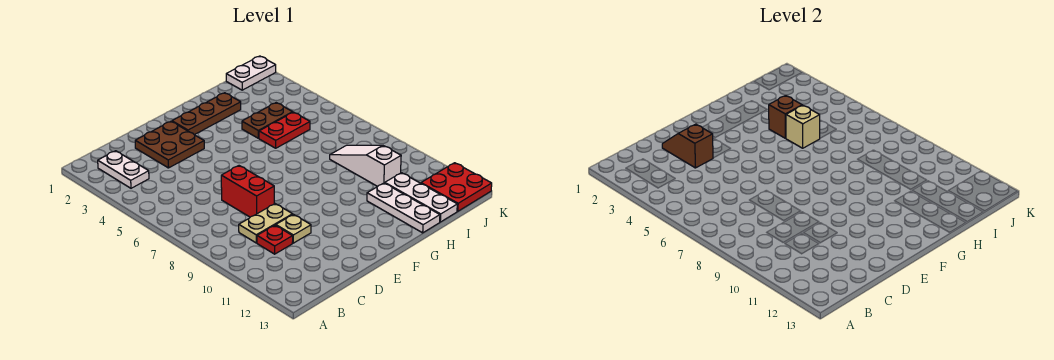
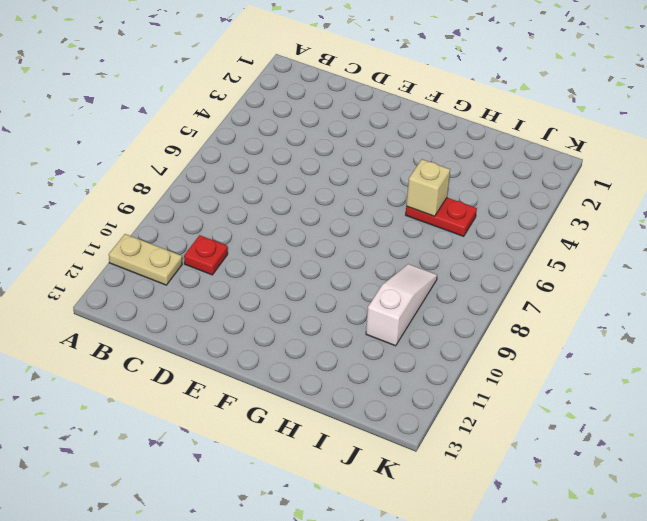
tan plate A11:B11 level 1 -> tan plate C9:D9 level 1
none -> white plate B2:B3 level 1
none -> brown plate D2:E3 level 1
none -> red brick D7:D8 level 1

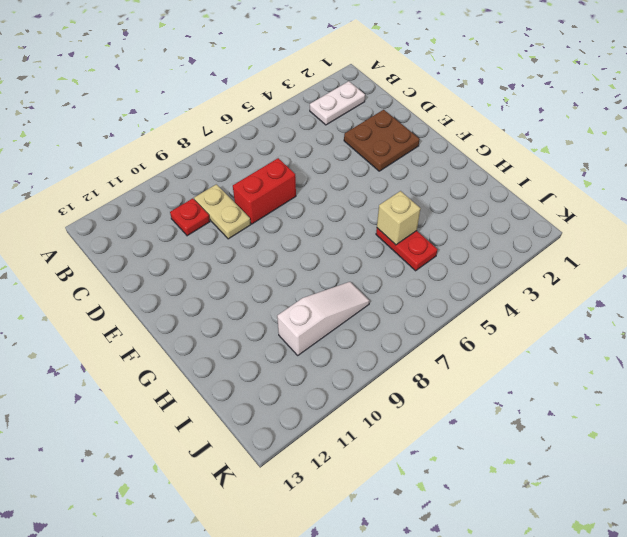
none -> tan plate D10 level 1
none -> brown plate F2:H2 level 1
none -> brown plate H4:I4 level 1

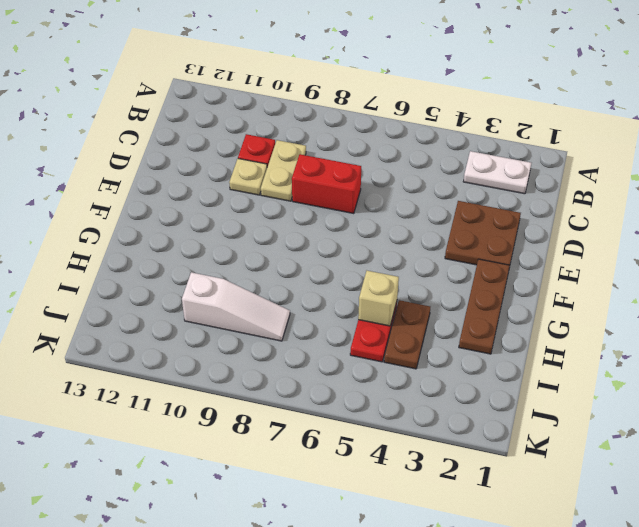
none -> white plate H11:H13 level 1
none -> white plate I11:I13 level 1
none -> white plate J1:K1 level 1

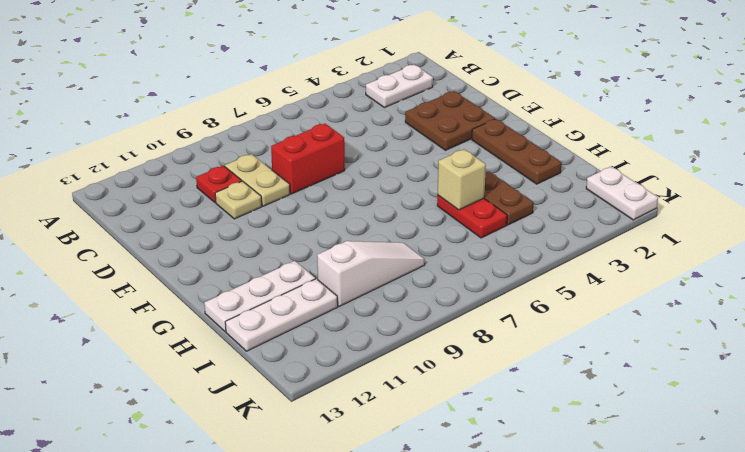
none -> red plate J12:K13 level 1
none -> brown slope D2:D3 level 2 top 3
none -> brown brick H4 level 2

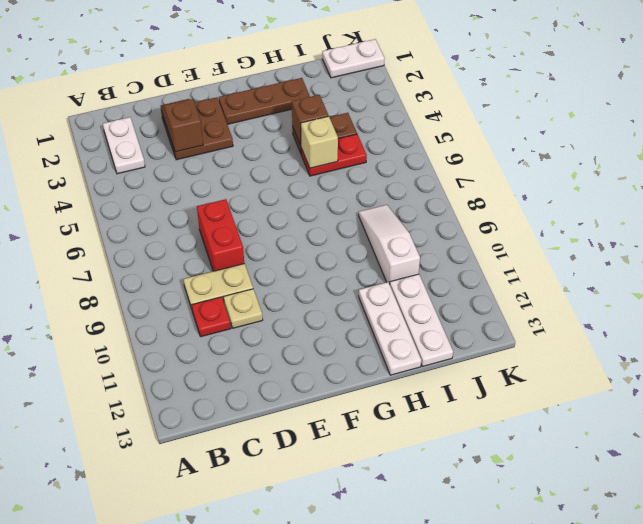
none -> red plate J12:K13 level 1

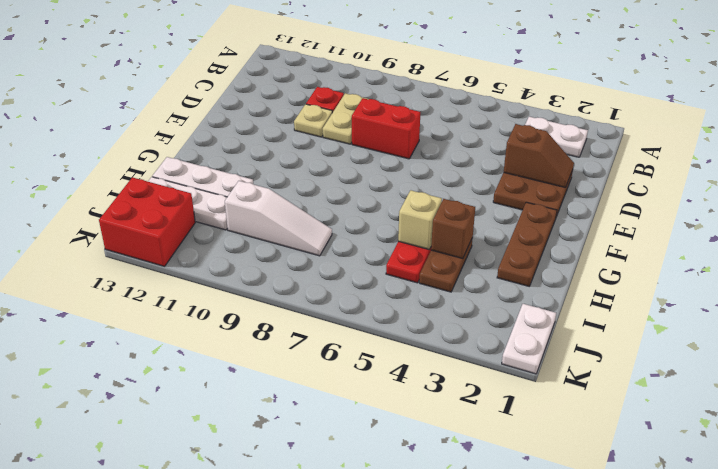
red brick J12:K13 level 1 -> red plate J12:K13 level 1

